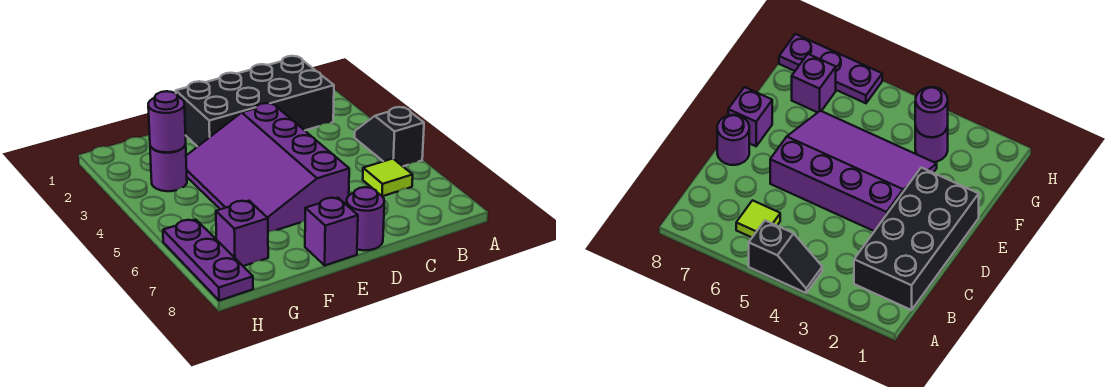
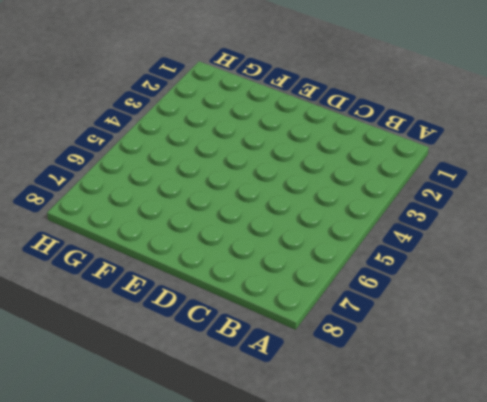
none -> black slope A4:A5 level 1 top 5
none -> black brick B1:E2 level 1

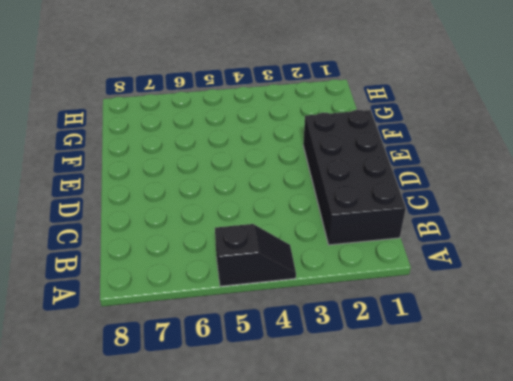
none -> lime tile B6 level 1
none -> purple slope D3:F6 level 1 top D

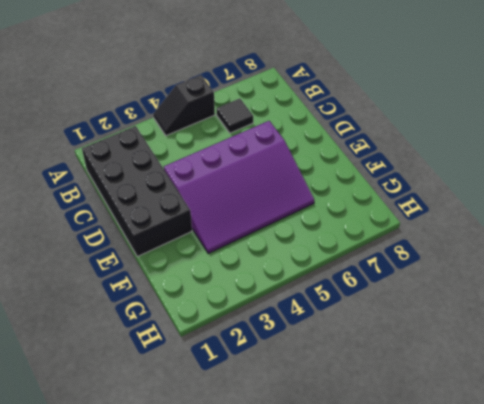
black tile B6 level 1 -> lime tile B6 level 1
none -> purple round brick D8 level 1
none -> purple brick E8 level 1

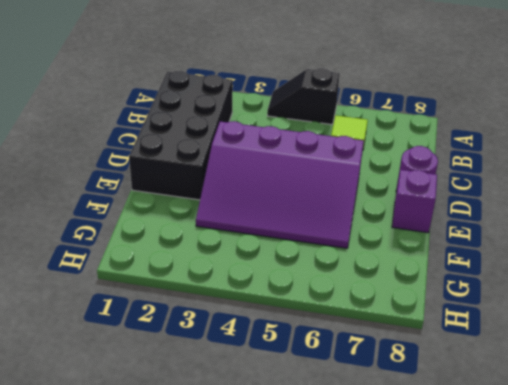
none -> purple round brick G3 level 1
none -> purple brick G7 level 1

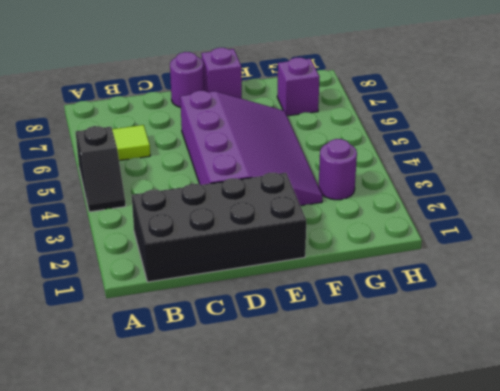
none -> purple plate H6:H8 level 1
none -> purple round brick G3 level 2

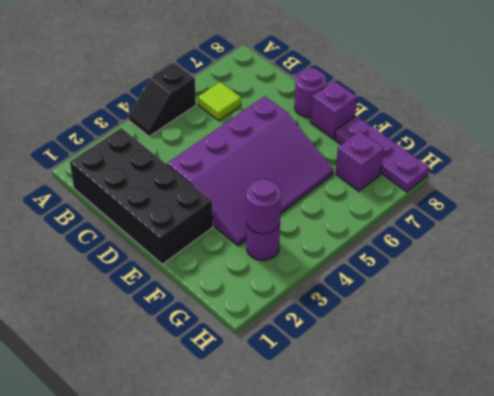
purple plate F8:H8 level 1 -> purple plate H6:H8 level 1

